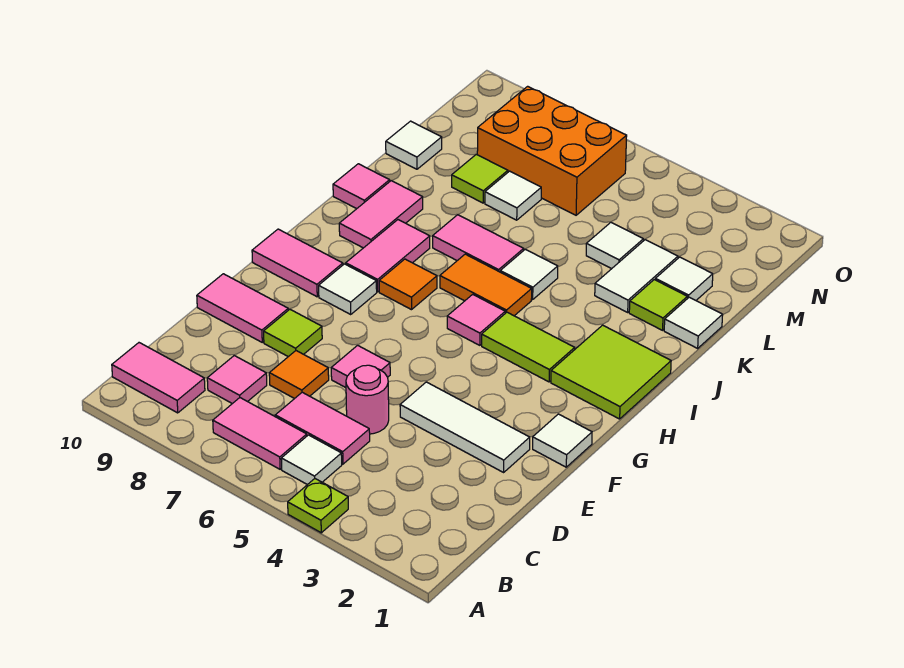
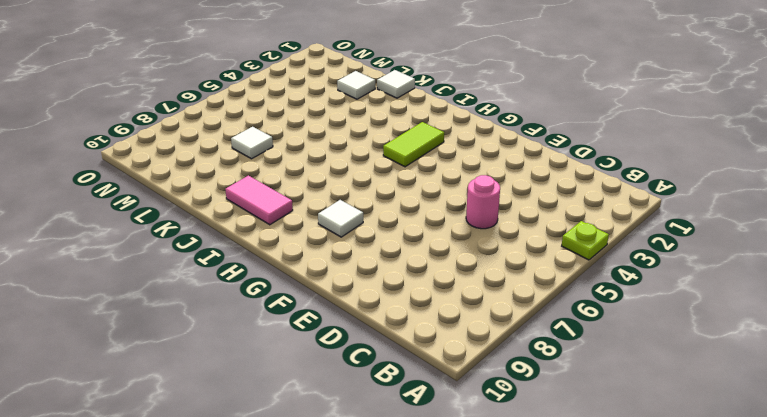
none -> white tile B5 level 1
none -> pink tile B6:B7 level 1
none -> pink tile B9:B10 level 1
none -> pink tile C5:C6 level 1

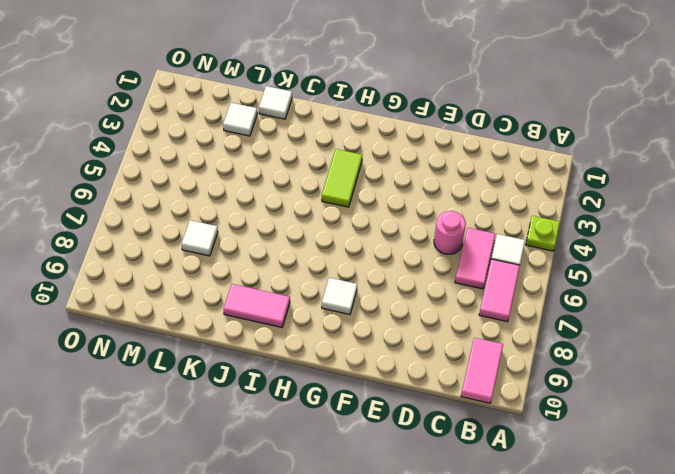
none -> pink tile C8 level 1
none -> orange tile D7 level 1
none -> white tile E2:E4 level 1
none -> pink tile E6 level 1

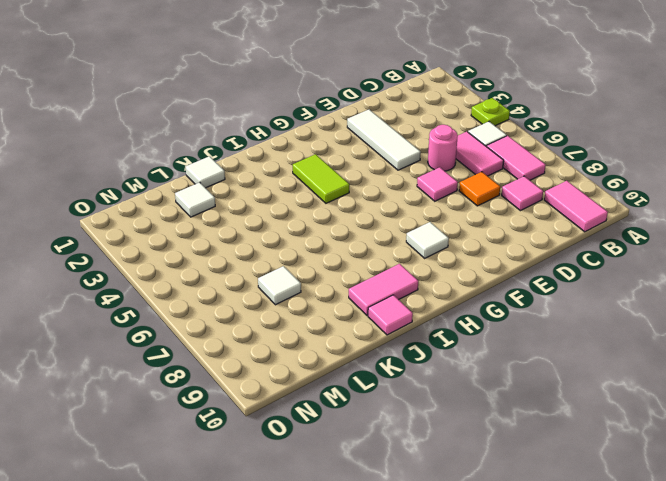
none -> lime tile E8 level 1
none -> pink tile E9:E10 level 1
none -> white tile F1 level 1
none -> pink tile G9:G10 level 1

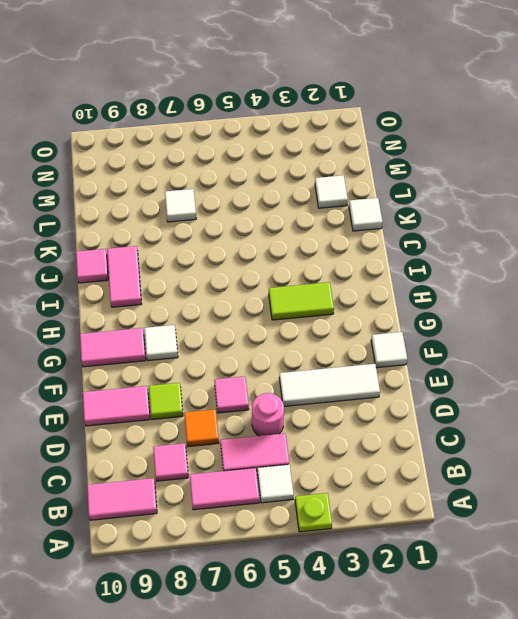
none -> lime tile H1:I2 level 1
none -> pink tile H5 level 1
none -> orange tile H7 level 1
none -> pink tile H8:I8 level 1

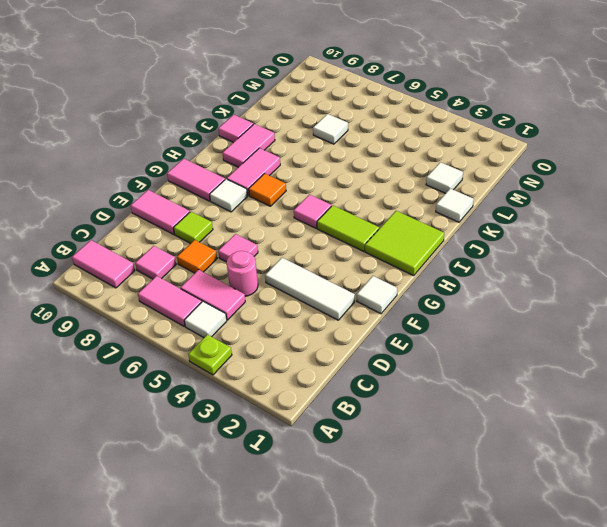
none -> orange tile I5:I6 level 1
none -> white tile J5 level 1
none -> pink tile J6:J7 level 1
none -> lime tile K2 level 1

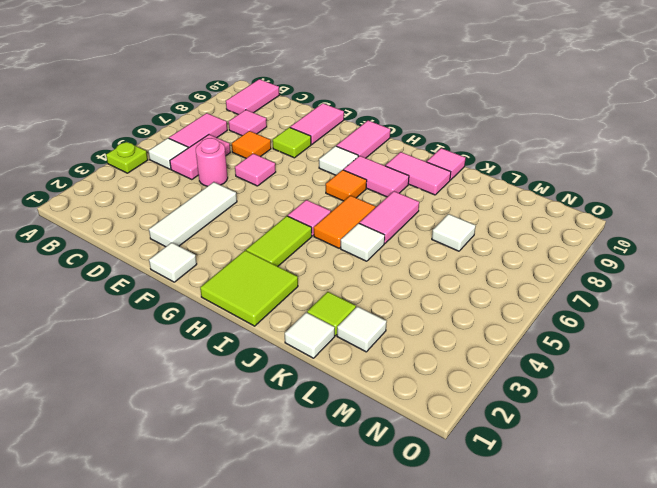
none -> white tile K3:L3 level 1
none -> white tile L4 level 1
none -> lime tile L8 level 1
none -> white tile L10 level 1

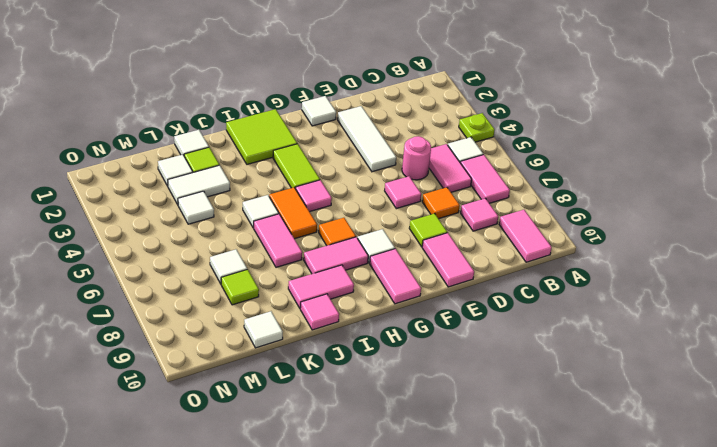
none -> orange brick M6:N8 level 1

